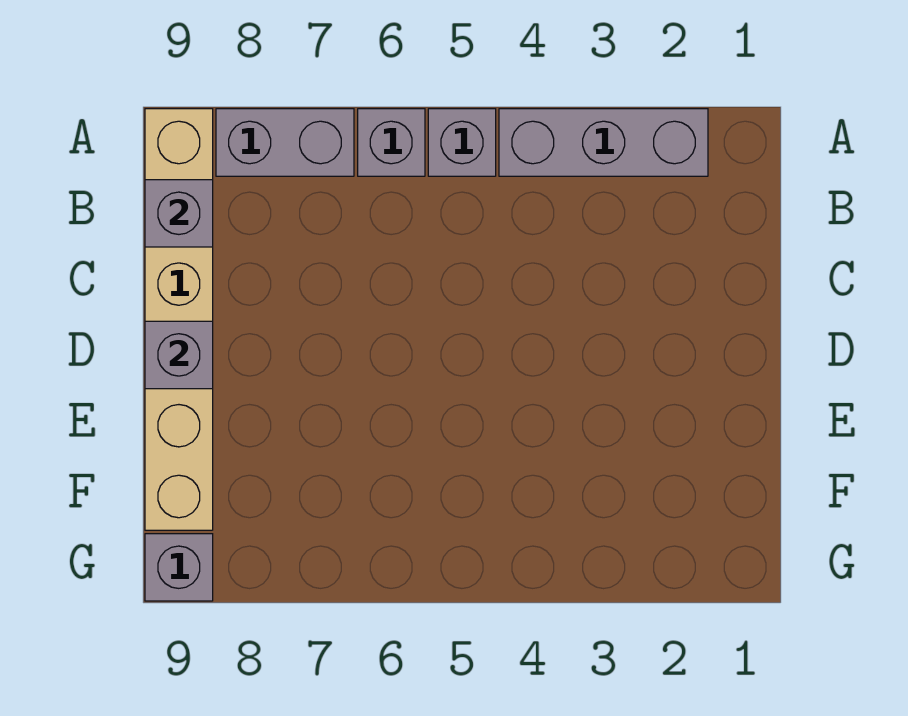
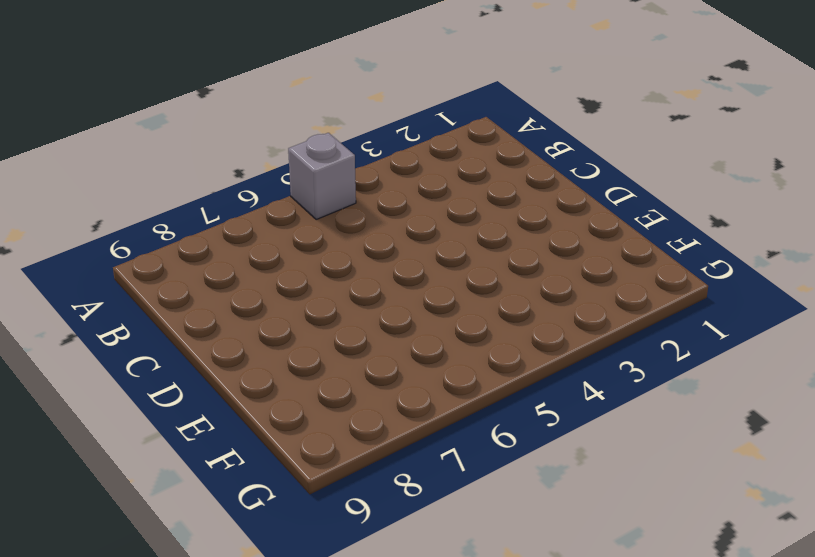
none -> grey brick A2:A4 level 1
none -> grey brick A6 level 1

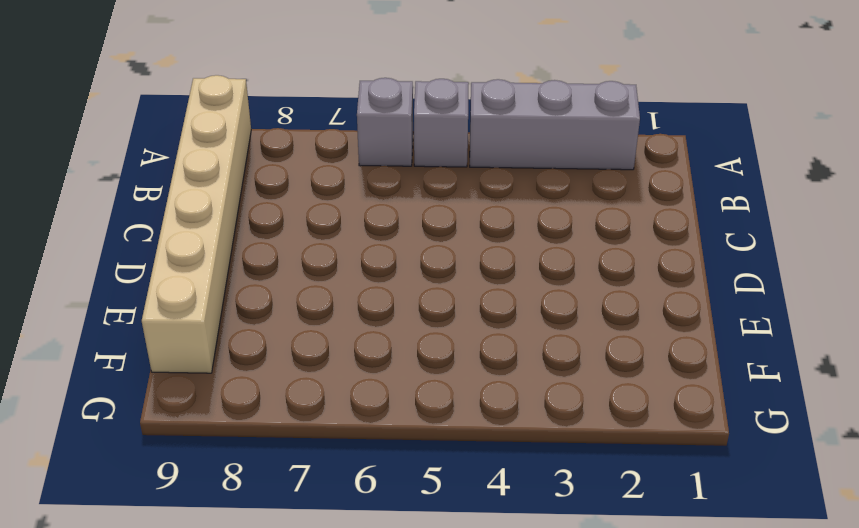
none -> grey brick A7:A8 level 1
none -> grey brick G9 level 1

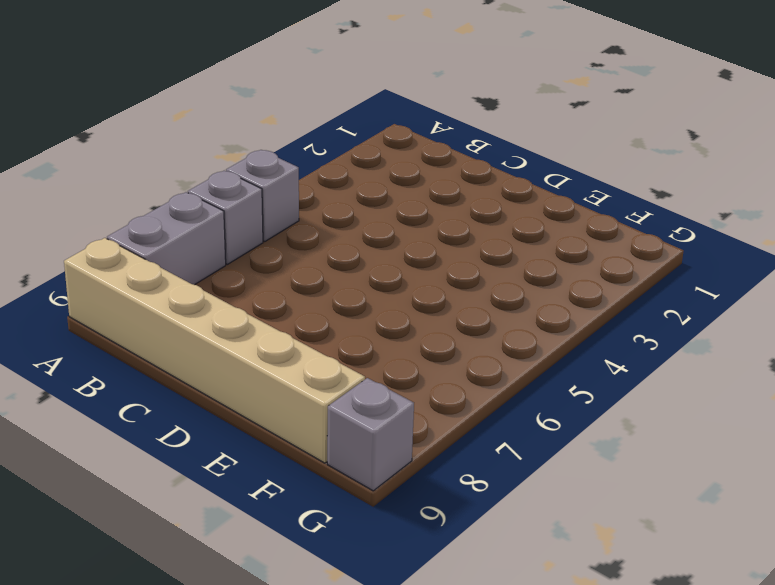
none -> grey brick A2:A4 level 1
none -> grey brick B9 level 2

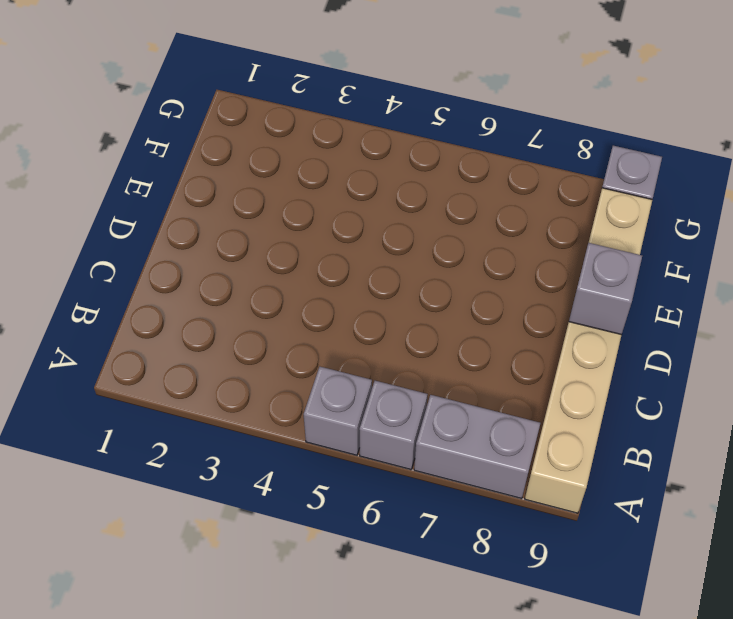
none -> grey brick A2:A4 level 1
none -> grey brick B9 level 2

